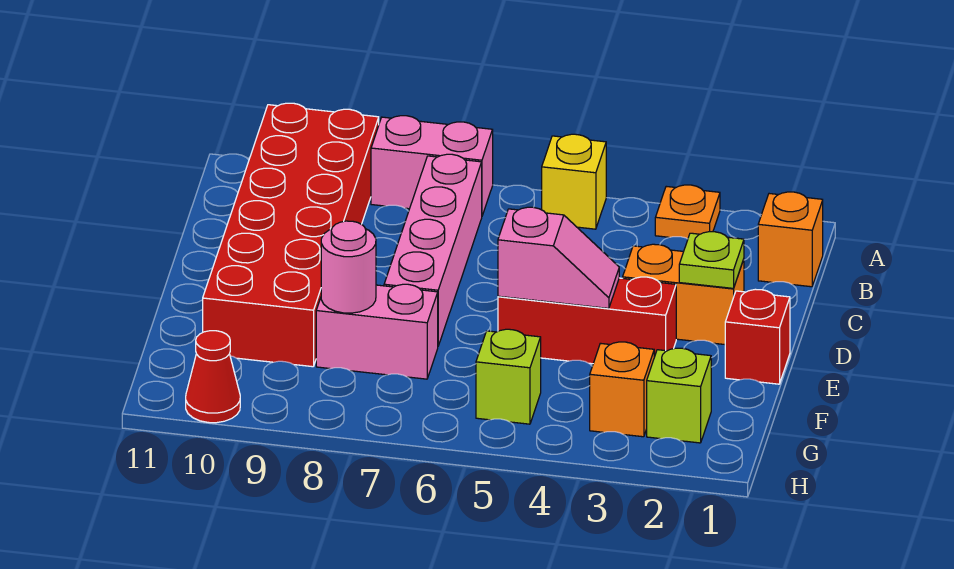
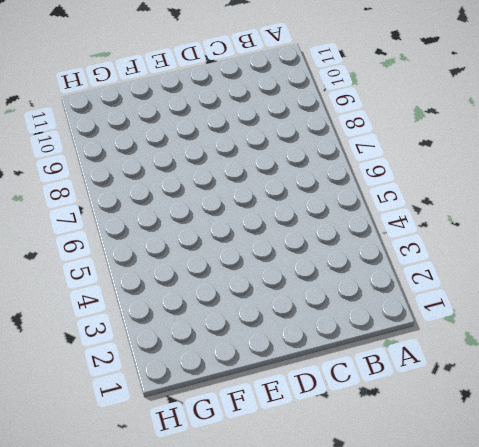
none -> orange plate A3 level 1
none -> yellow brick A5 level 1
none -> pink brick A7:A8 level 1

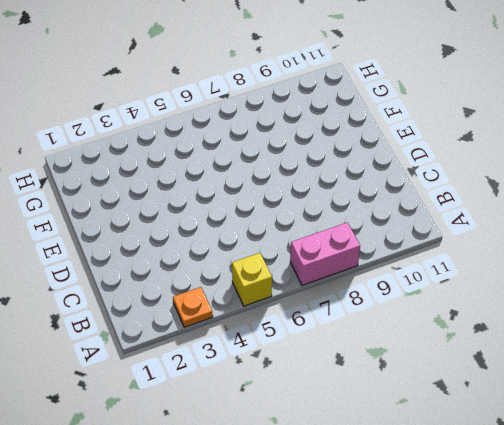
none -> red brick A9:F10 level 1
none -> orange brick B1 level 1
none -> pink brick B7:E7 level 1

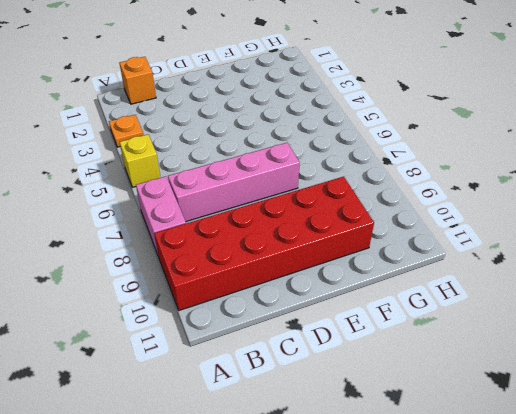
none -> orange brick D2:D3 level 1
none -> red brick E1 level 1
none -> red brick E3:E5 level 1

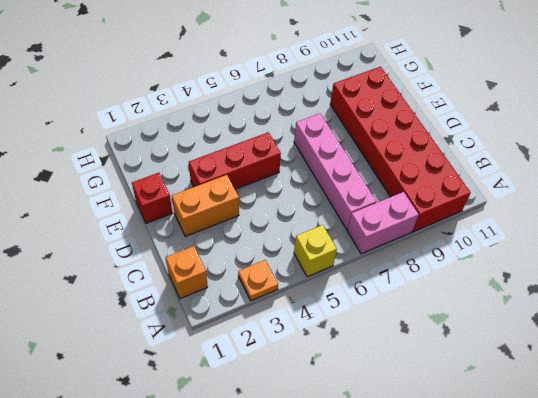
none -> pink brick F7:F8 level 1
none -> lime brick G2 level 1
none -> orange brick G3 level 1

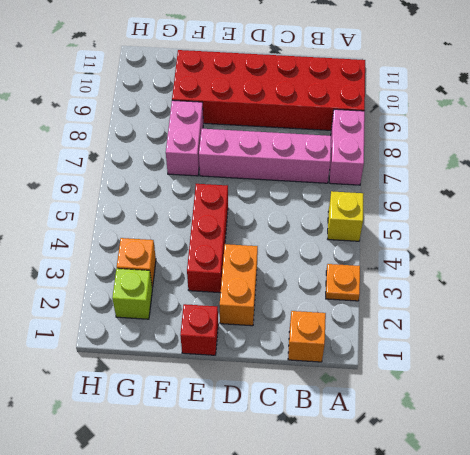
none -> lime brick G5 level 1
none -> red cone H10 level 1
none -> lime plate D2 level 2

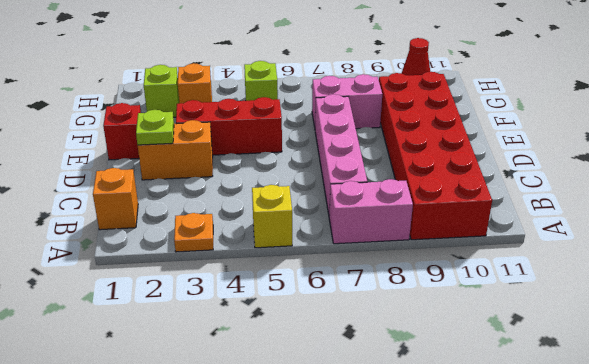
none -> pink slope E4:E5 level 2 top 5
none -> pink round brick F8 level 2

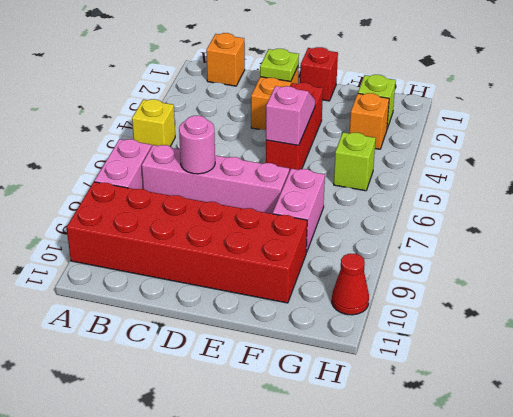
pink round brick C7 level 2 -> pink round brick F8 level 2
none -> orange plate A3 level 1

